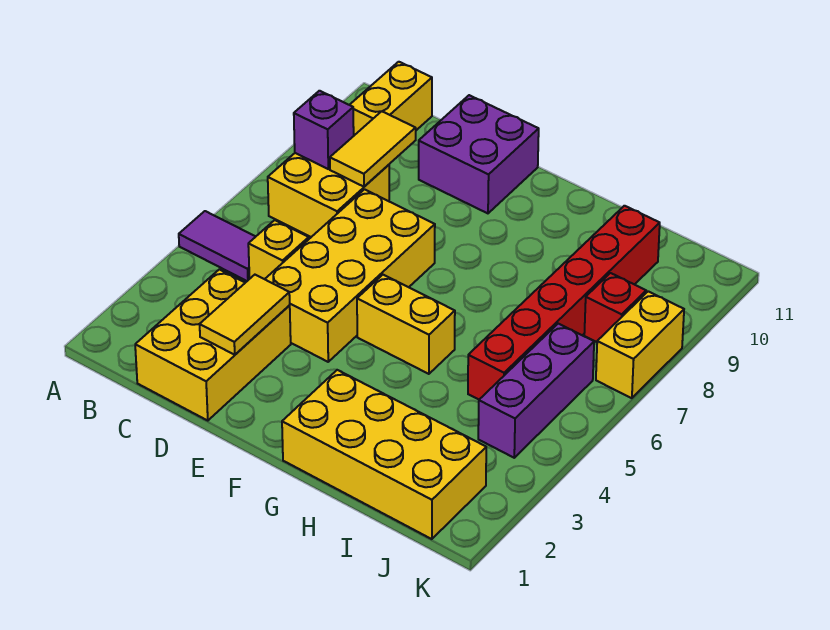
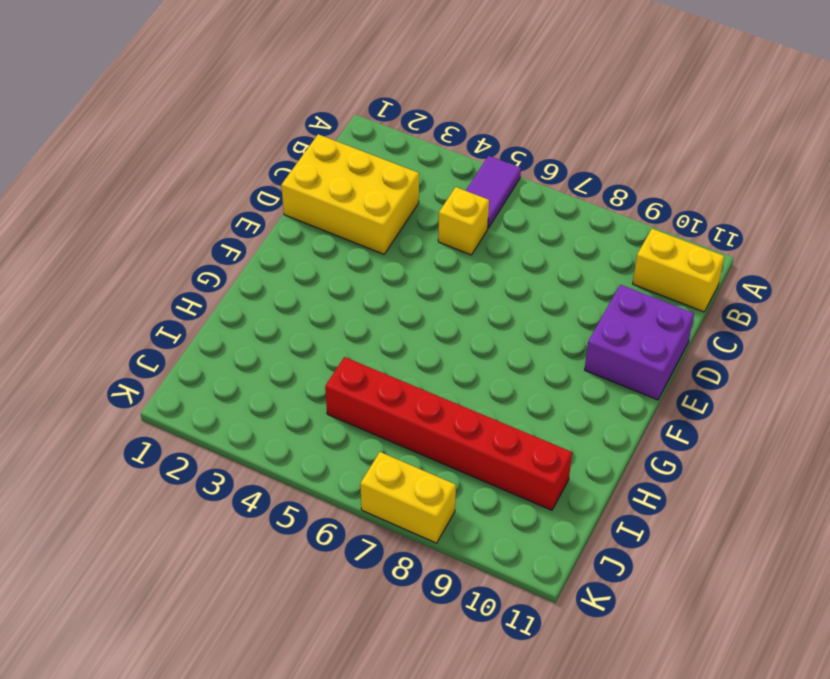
none -> yellow brick B7:C8 level 1
none -> yellow brick D4:E7 level 1
none -> yellow brick F5:G5 level 1

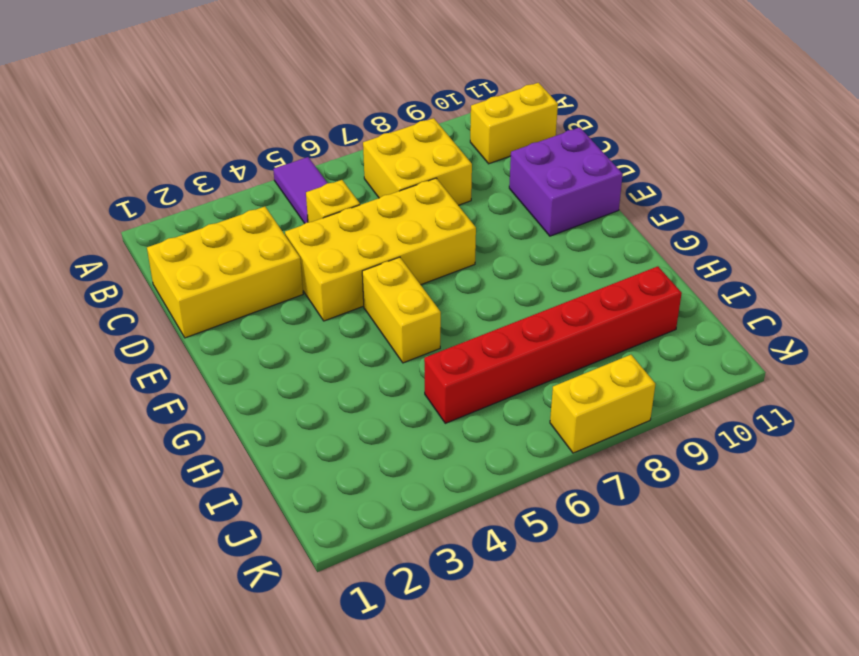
none -> yellow brick G1:J2 level 1
none -> purple brick J4:J6 level 1
none -> red brick J8 level 1

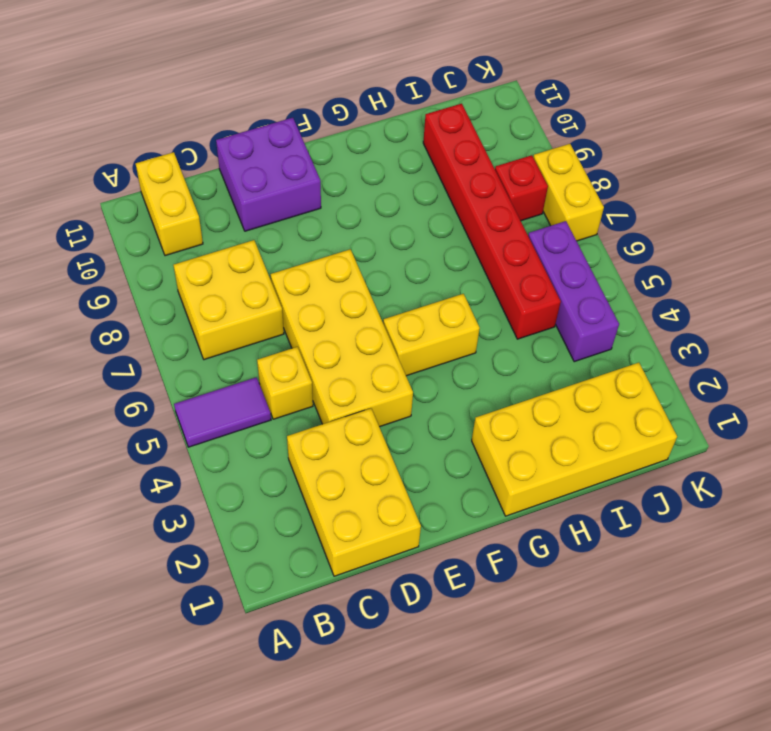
none -> purple brick B8 level 2
none -> yellow tile C8:C9 level 2
none -> yellow tile D2:D3 level 2

